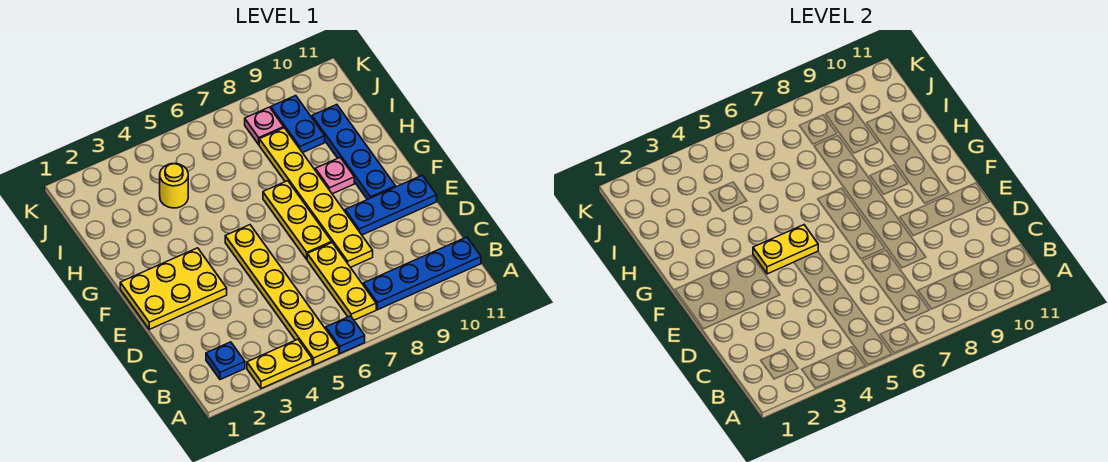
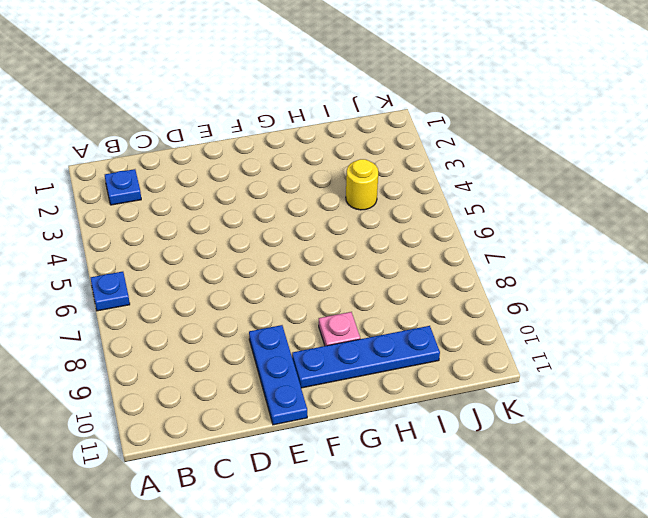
none -> yellow plate A3:A4 level 1
none -> yellow plate A5:F5 level 1
none -> yellow plate B7:D7 level 1

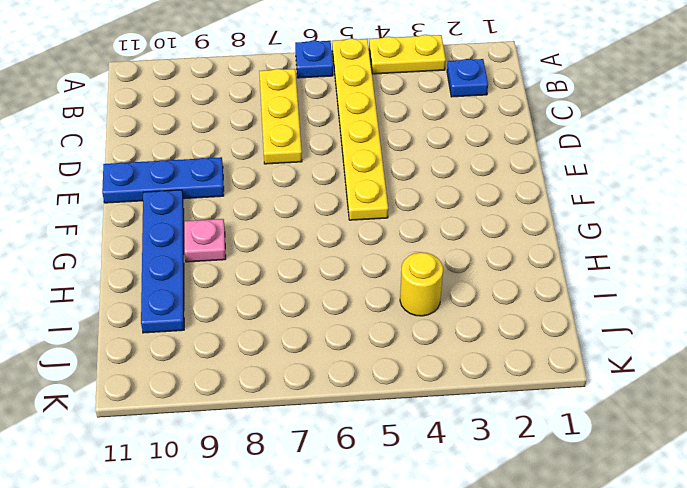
none -> blue plate B8:B11 level 1
none -> yellow plate D8:I8 level 1
none -> yellow plate E1:F3 level 1

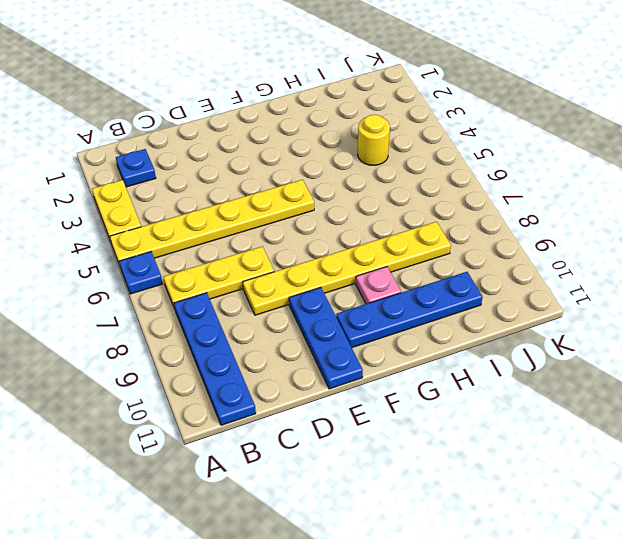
none -> yellow plate E1:F3 level 1
none -> yellow plate E7:G7 level 1
none -> blue plate I9:J9 level 1

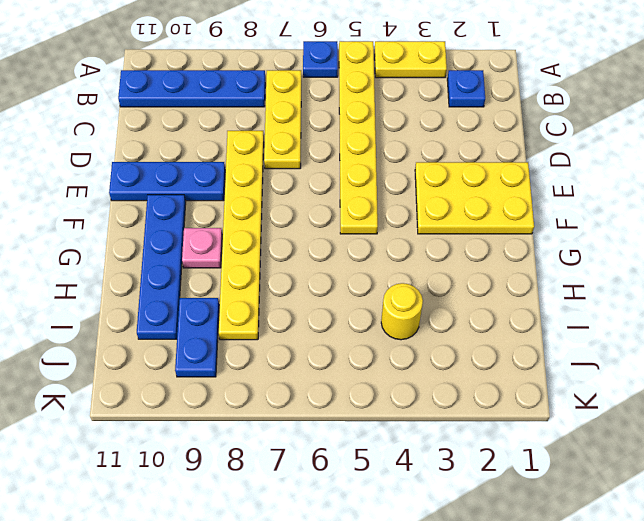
none -> yellow plate E7:G7 level 1
none -> pink plate J8 level 1
none -> yellow plate F4:F5 level 2

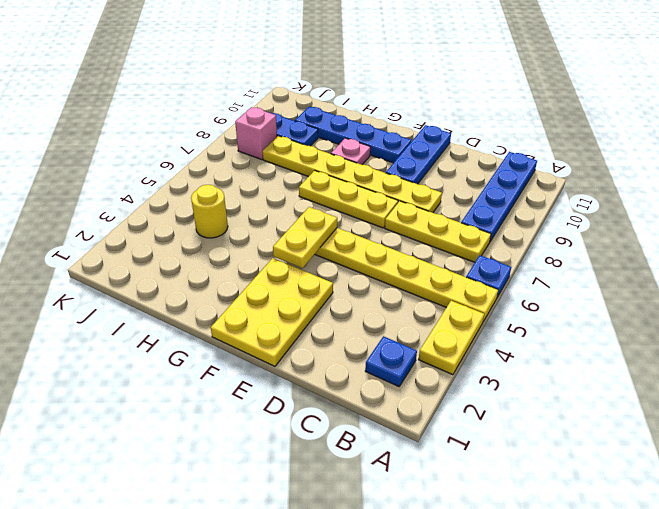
pink brick J8 level 1 -> pink plate J8 level 1

